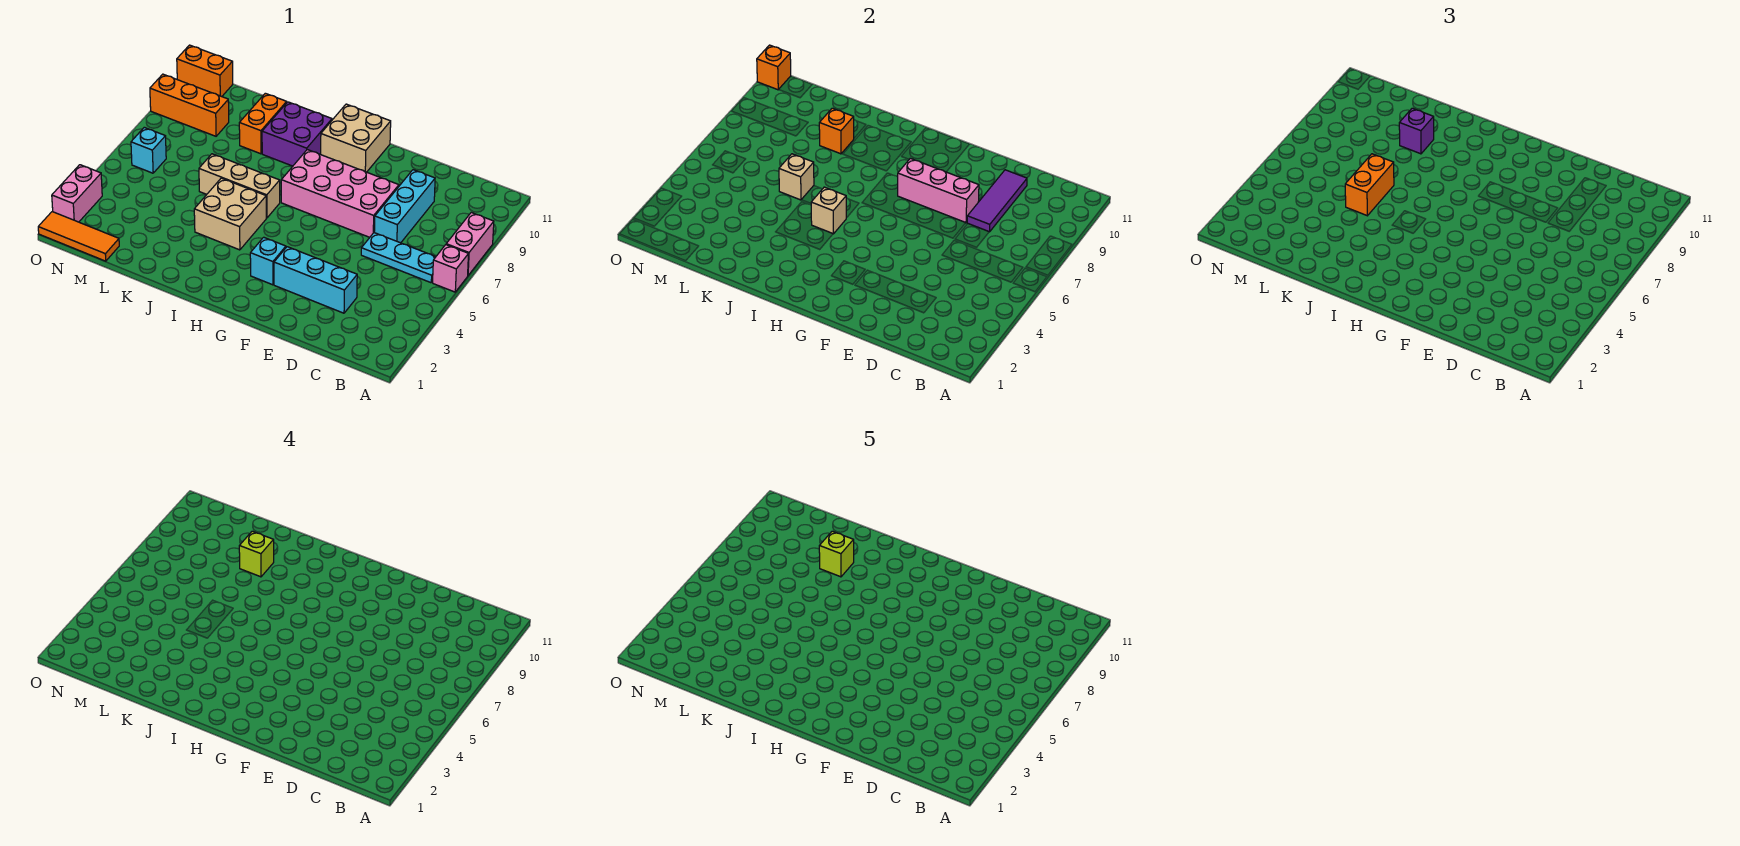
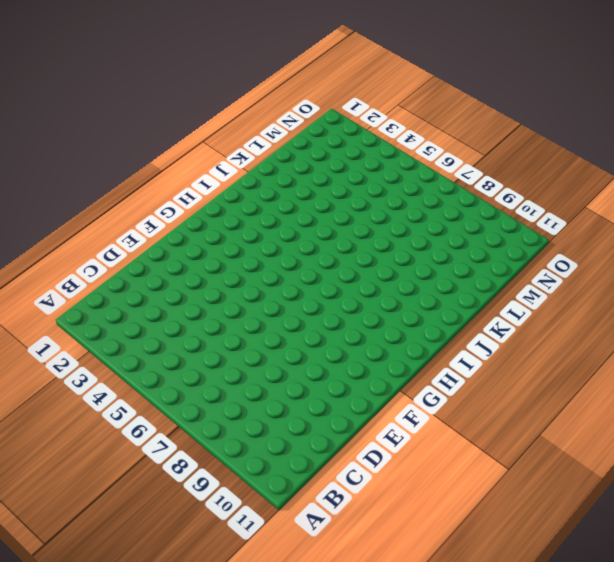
none -> pink brick A6 level 1
none -> pink brick A7:A8 level 1
none -> cyan plate B6:D6 level 1

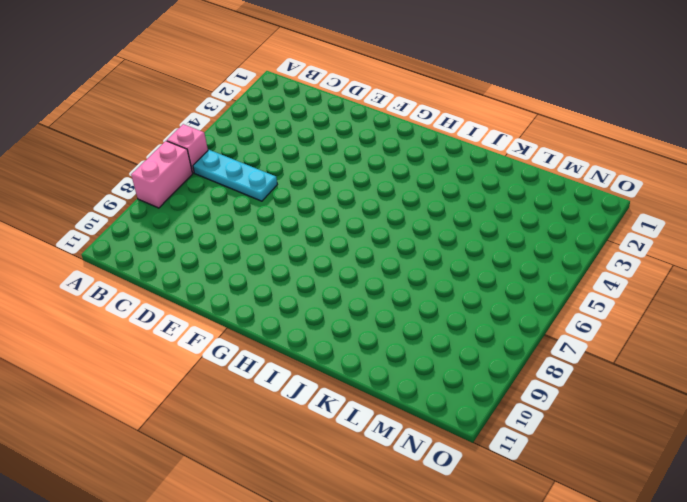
none -> cyan brick D3:F3 level 1
none -> cyan brick D7:D9 level 1
none -> pink brick E7:H8 level 1

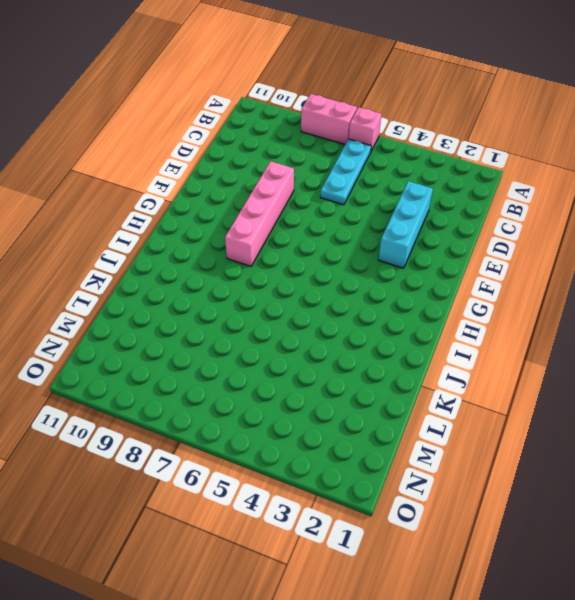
pink brick E8:H8 level 1 -> pink brick E7:H8 level 1
none -> cyan brick D7:D9 level 1
none -> cyan brick G3 level 1
none -> tan brick G10:H11 level 1

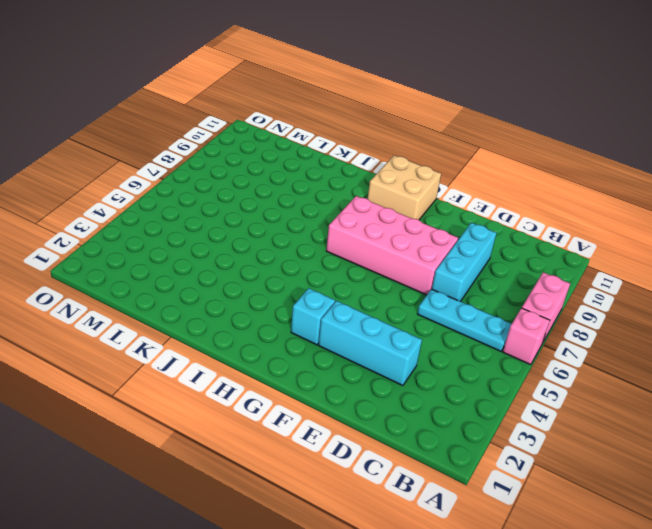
none -> tan brick I4:J5 level 1
none -> tan brick I6:K6 level 1
none -> purple brick I9:J10 level 1

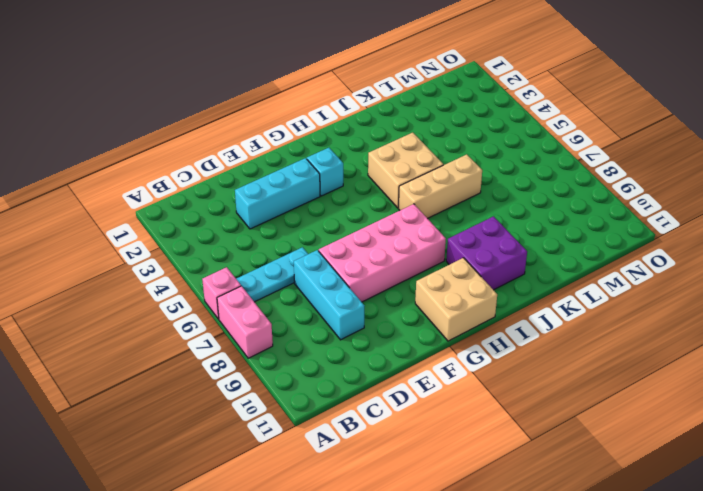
none -> orange brick K9:K10 level 1
none -> orange tile M1:O1 level 1
none -> orange brick M9:O9 level 1

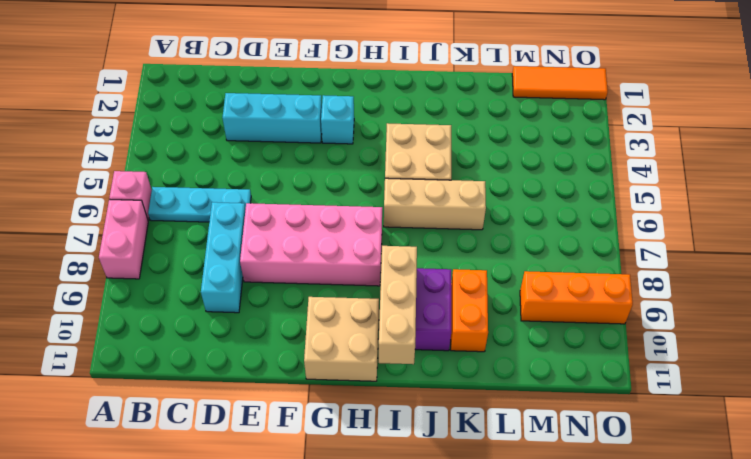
tan brick I9:I11 level 2 -> none
none -> cyan brick N6 level 1
none -> orange brick N11:O11 level 1
none -> pink brick O2:O3 level 1

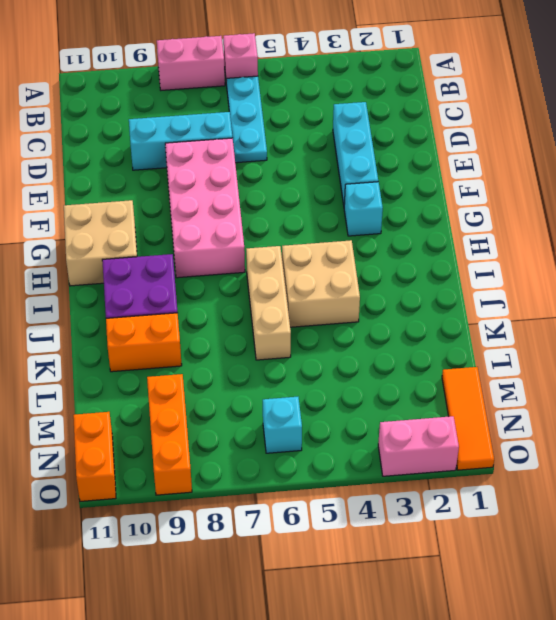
none -> purple tile D8:D10 level 2
none -> pink brick E8:G8 level 2
none -> tan brick I5 level 2

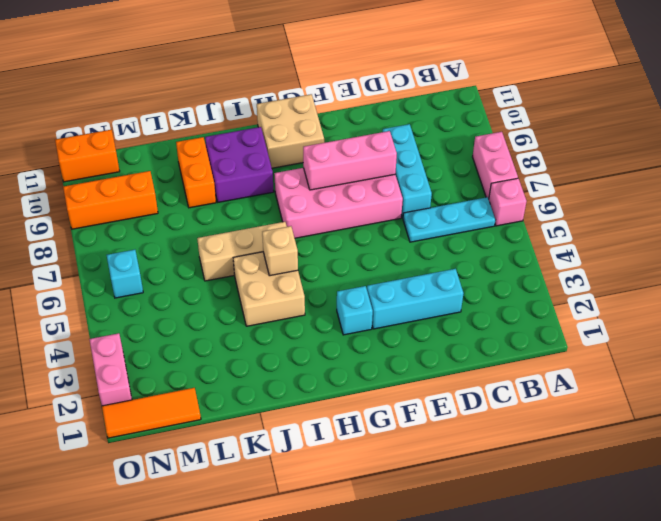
none -> purple tile D8:D10 level 2
none -> tan brick K6 level 2
none -> orange brick K9 level 2

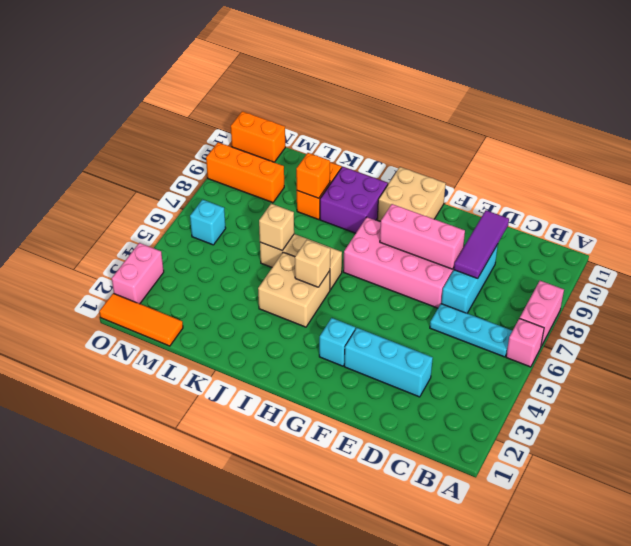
none -> orange brick O11 level 2
none -> orange brick K5:K6 level 3
none -> purple brick K9 level 3

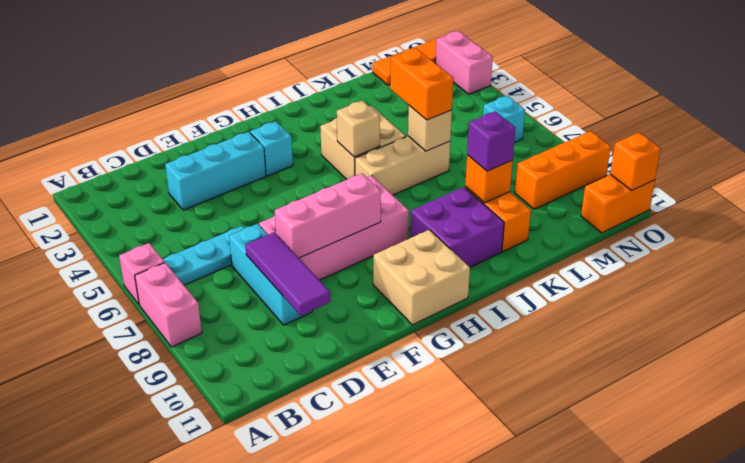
none -> lime brick K9 level 4
none -> lime brick K9 level 5

